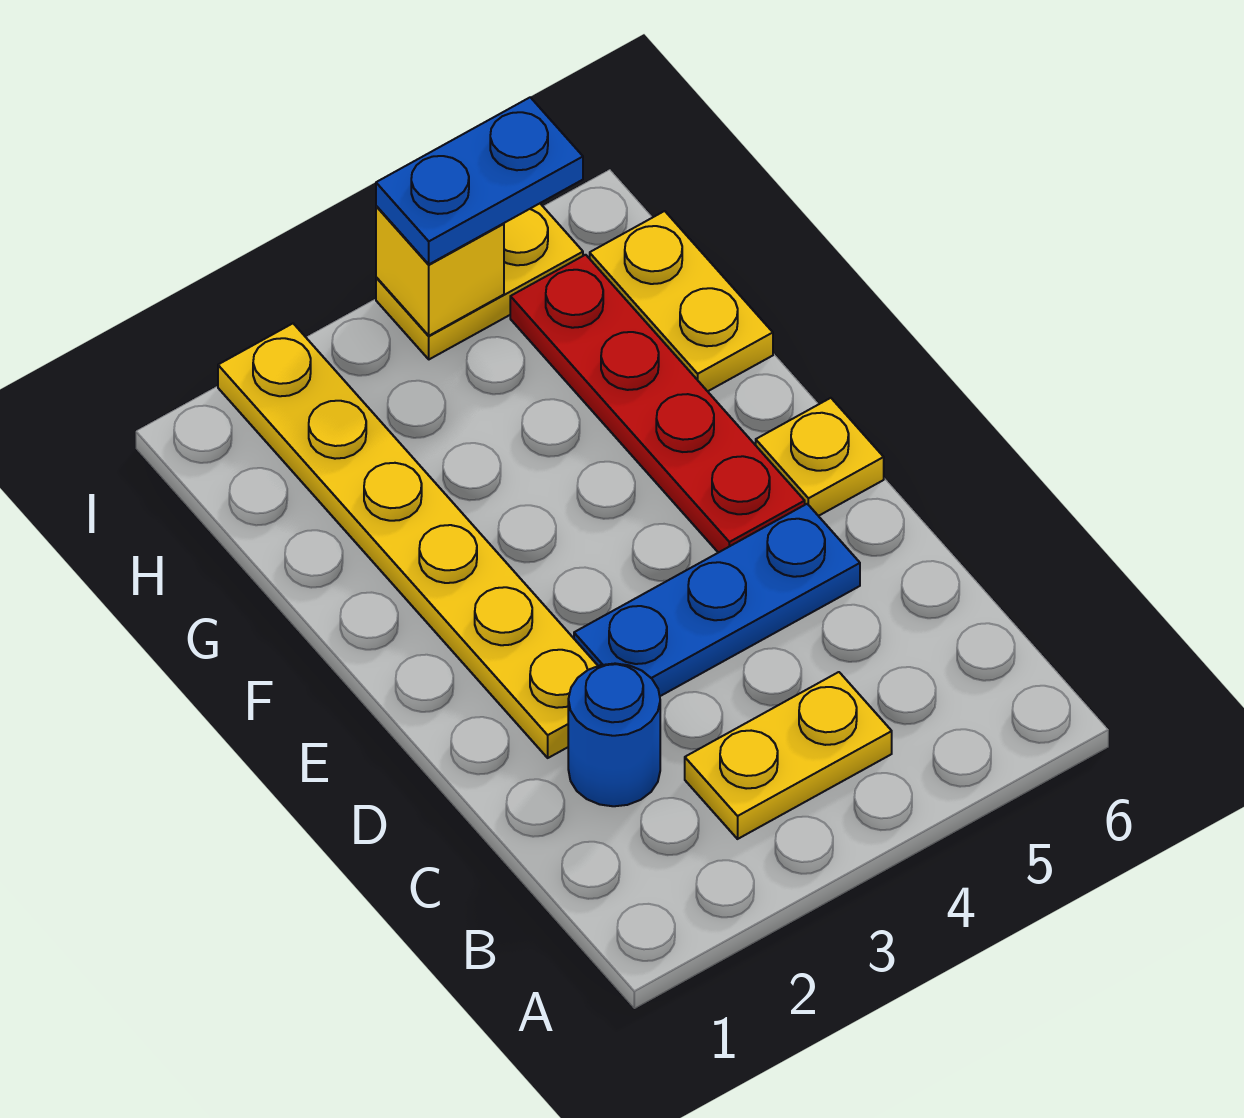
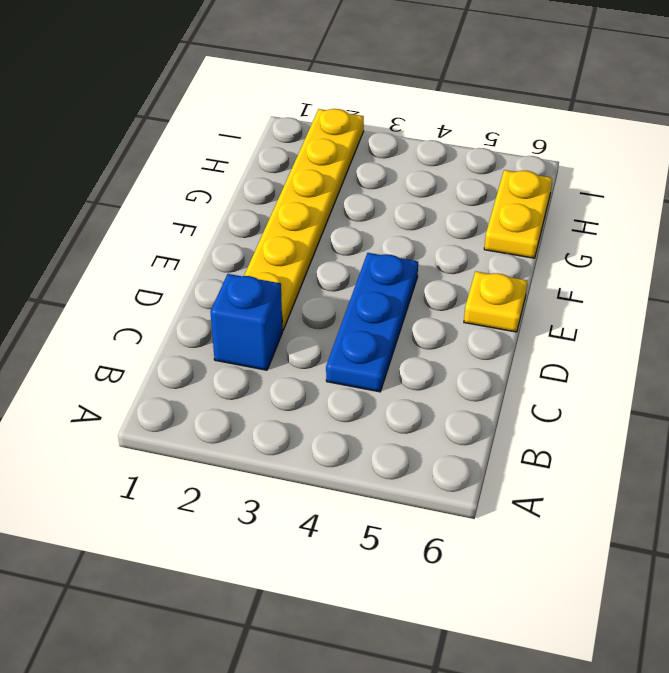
blue brick C2 level 1 -> blue round brick C2 level 1
blue plate C4:E4 level 1 -> blue plate D3:D5 level 1
none -> yellow plate B3:B4 level 1
none -> red plate E5:H5 level 1

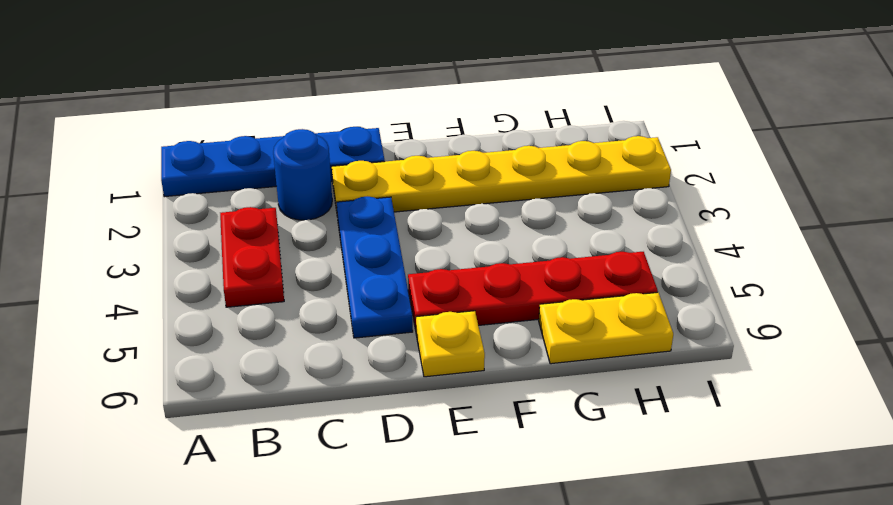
blue plate A1:D1 level 1 -> none
red plate B3:B4 level 1 -> yellow plate B3:B4 level 1
none -> yellow plate I4:I5 level 1
none -> yellow brick I4 level 2

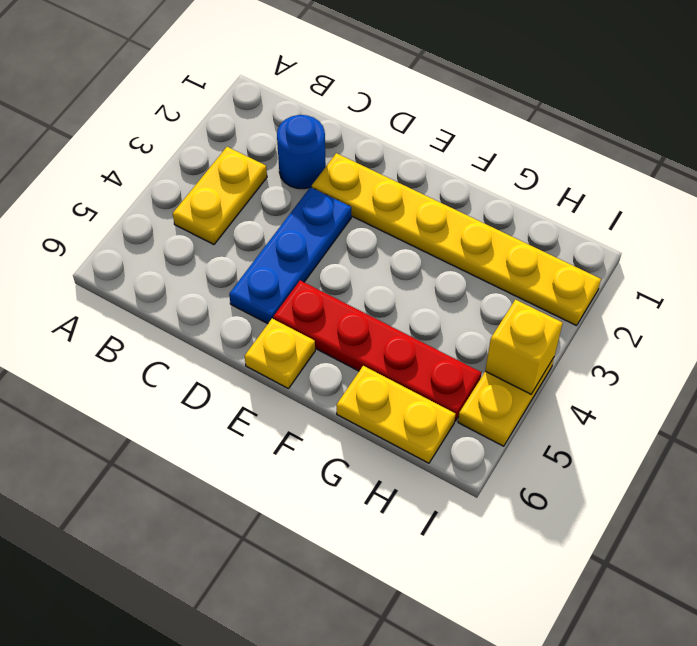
none -> blue plate I4:I5 level 3

